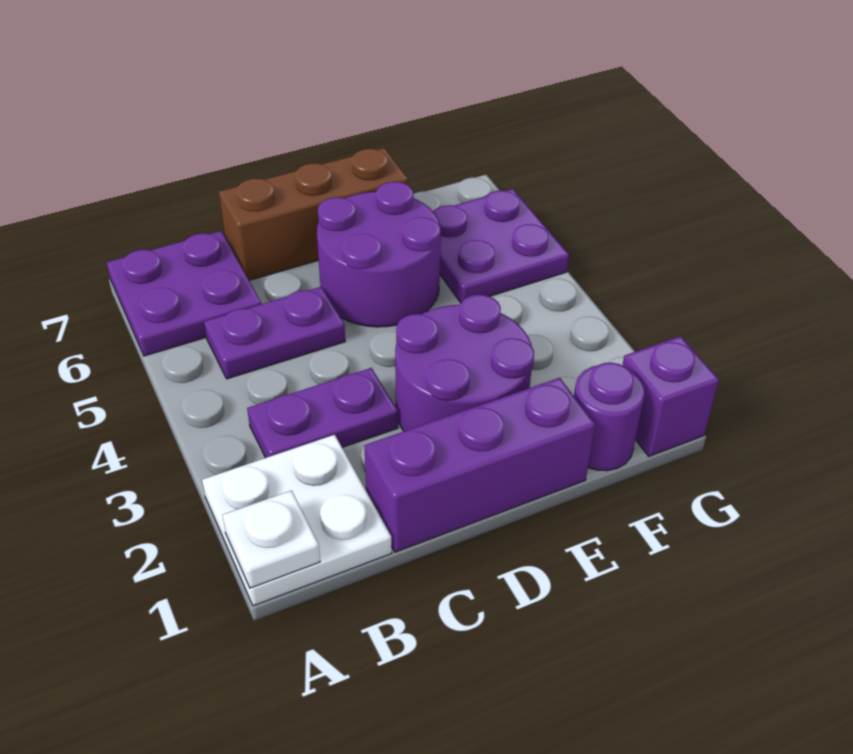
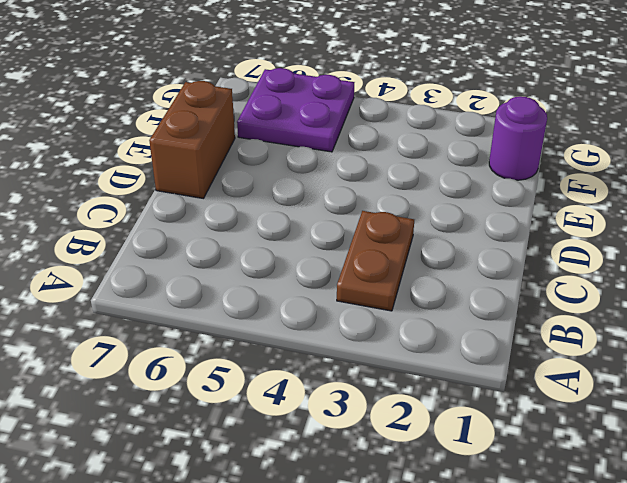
brown plate B3:C3 level 1 -> purple plate B3:C3 level 1
brown brick D7:E7 level 1 -> brown brick C7:E7 level 1
none -> white plate A1:B2 level 1
none -> purple plate A6:B7 level 1
none -> purple plate B5:C5 level 1

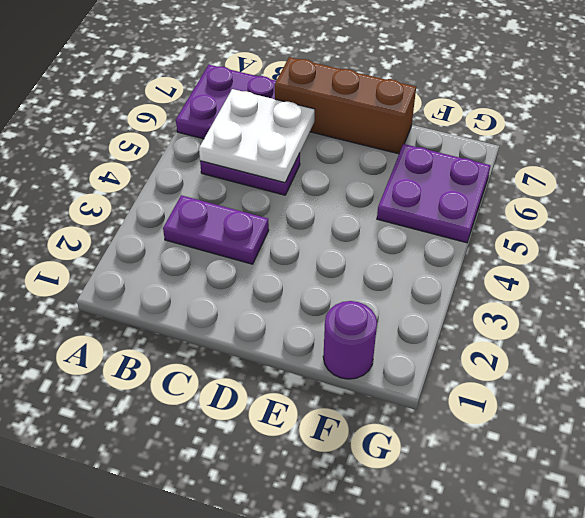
white plate B5:C6 level 2 -> white plate A1:B2 level 1
none -> purple brick C1:E1 level 1
none -> purple round brick D2:E3 level 1
none -> purple round brick D5:E6 level 1

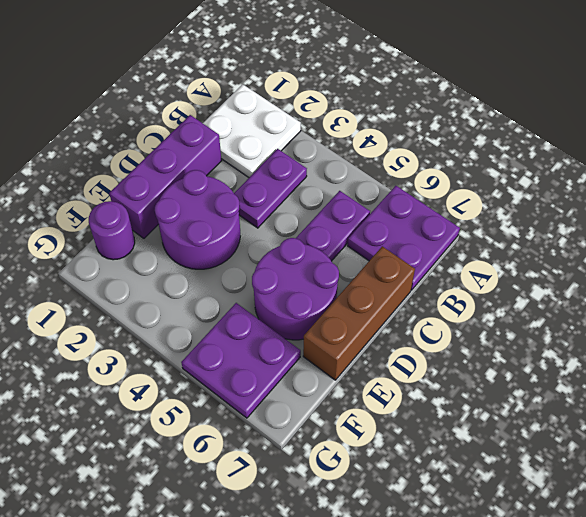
none -> purple brick G1 level 1
none -> white plate A1 level 2

